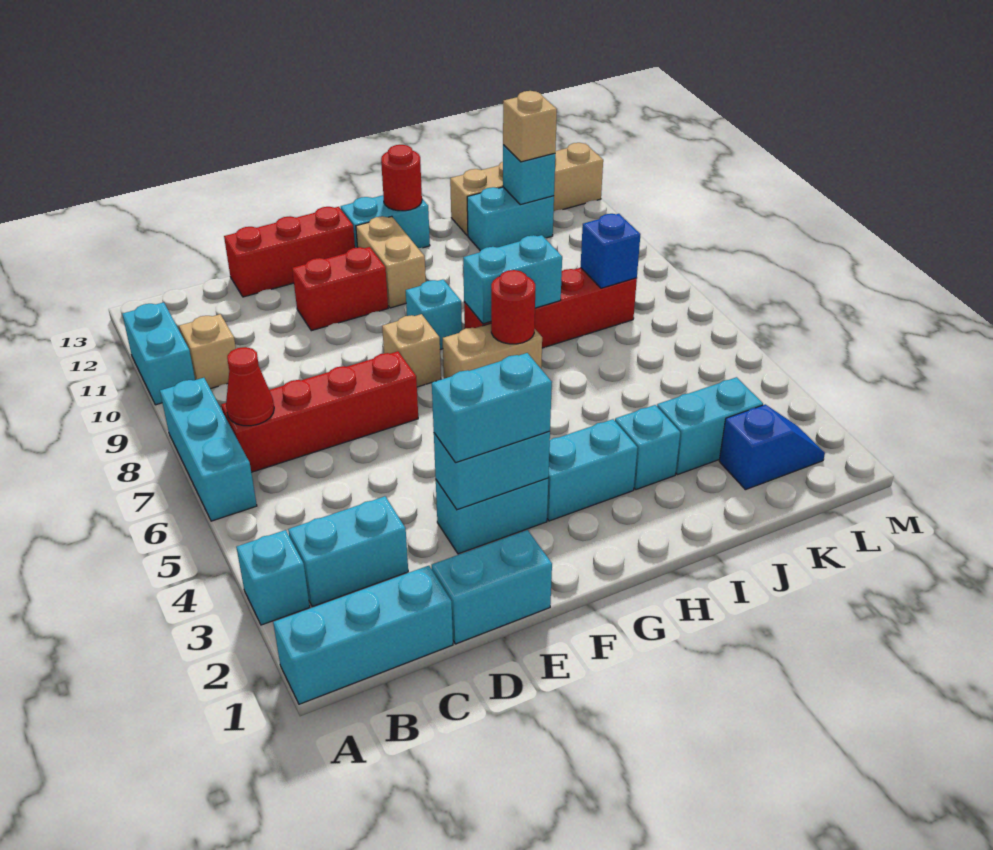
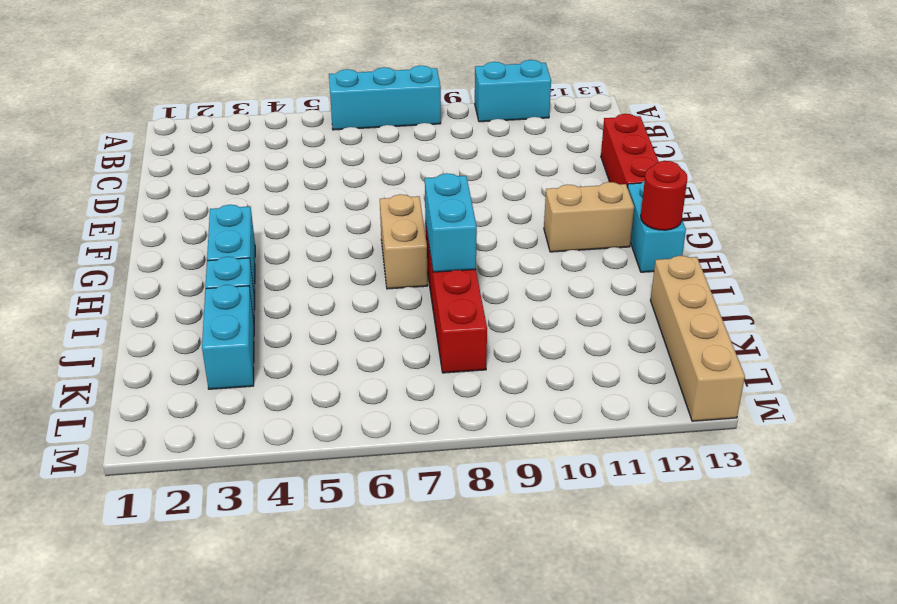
none -> cyan brick A1:C1 level 1
none -> cyan brick A3 level 1
none -> cyan brick B3:C3 level 1
none -> red brick B7:E7 level 1

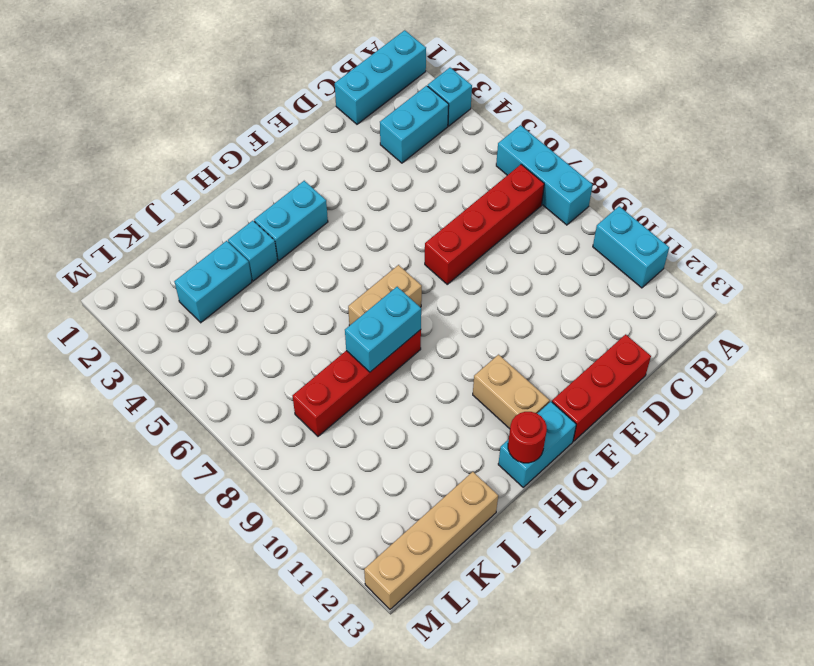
none -> tan brick B10 level 1
none -> cyan brick D1:E1 level 1
none -> cyan brick E3:F3 level 1
none -> red brick E11:F11 level 1

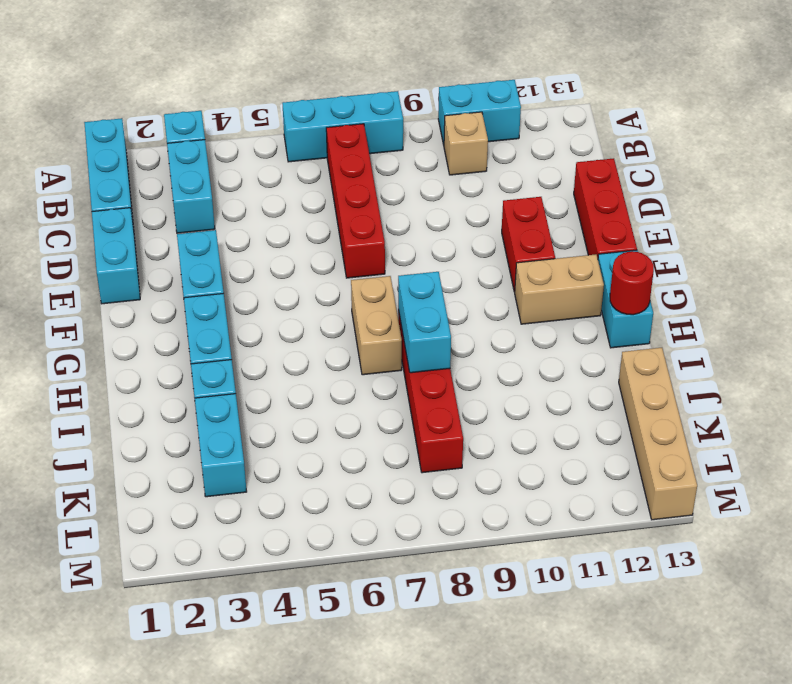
none -> tan brick F8 level 1
none -> cyan brick G9 level 1
none -> cyan brick J12:K12 level 1
none -> blue slope K2:L2 level 1 top K

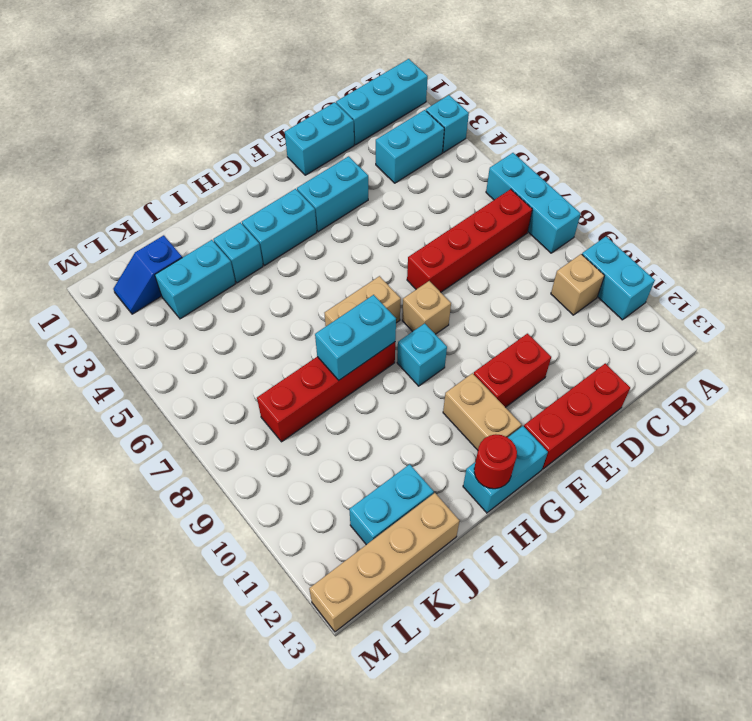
none -> red cone B7 level 2
none -> cyan brick E3:F3 level 2
none -> red round brick H7 level 2
none -> blue brick K8 level 2

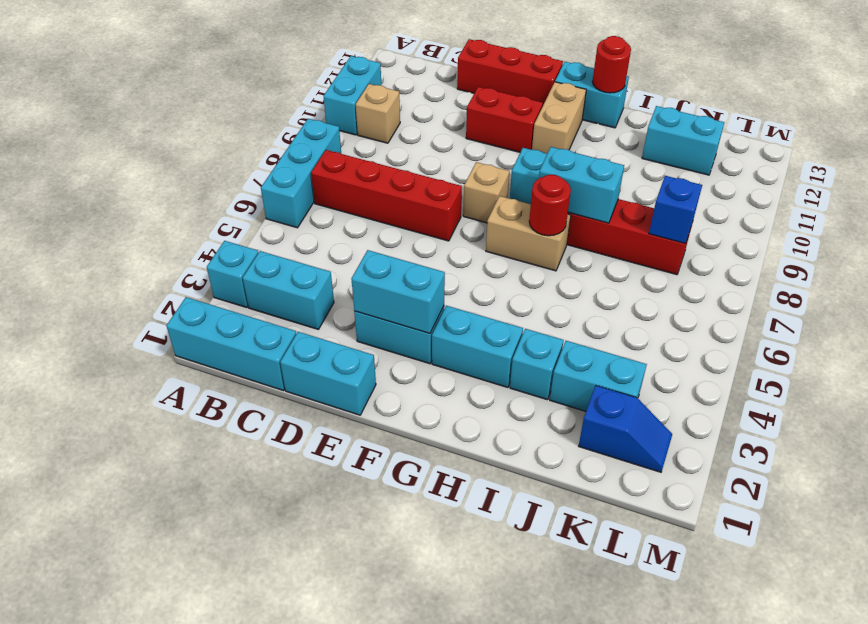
none -> tan brick J13:M13 level 1
none -> red cone B7 level 2
none -> cyan brick K12 level 2
none -> cyan brick E3:F3 level 3

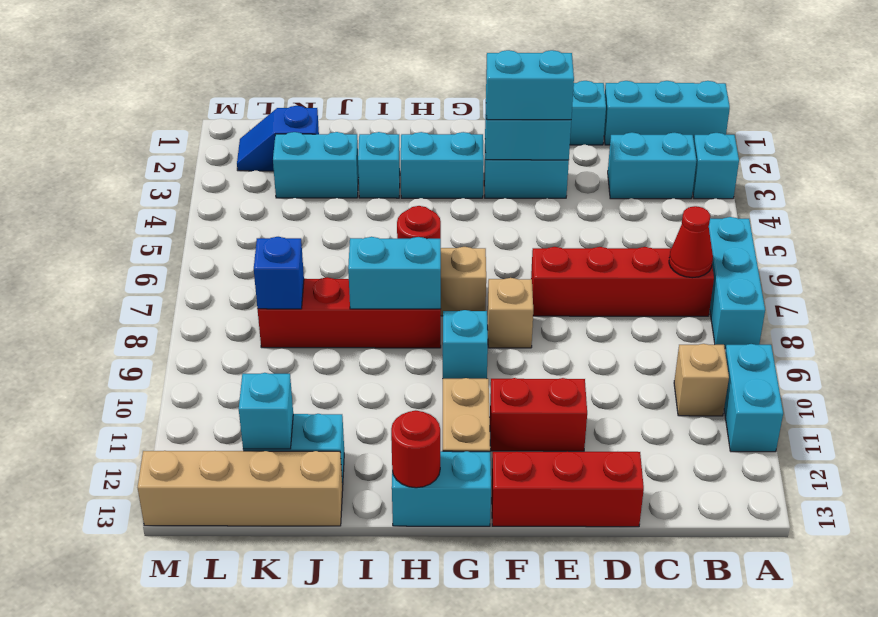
none -> tan brick K12 level 3

